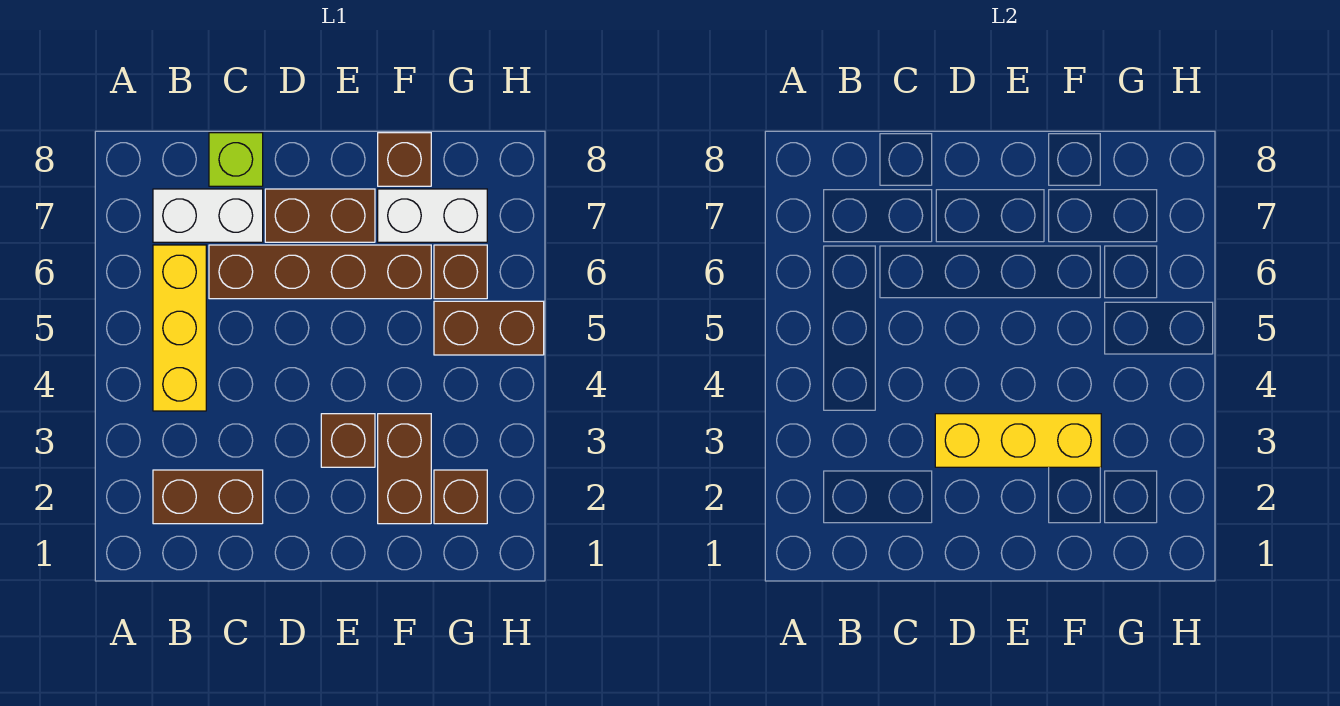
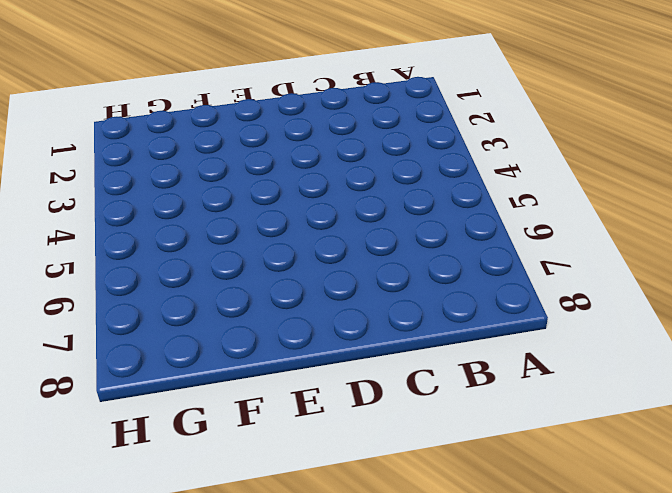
none -> brown brick B2:C2 level 1
none -> yellow brick B4:B6 level 1
none -> white brick B7:C7 level 1

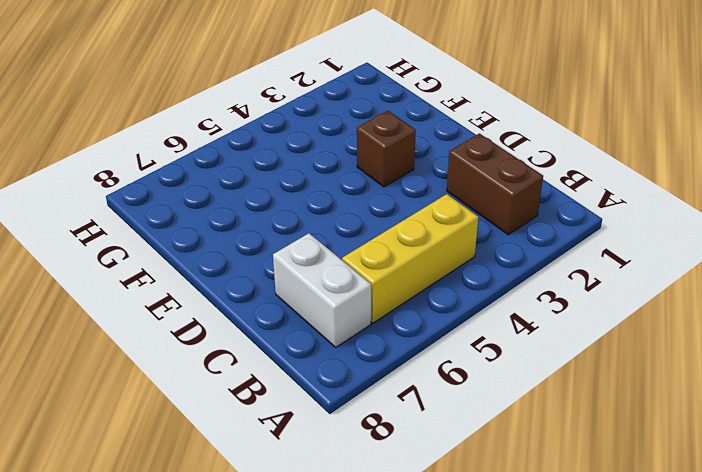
none -> brown brick C6:F6 level 1
none -> lime brick C8 level 1
none -> brown brick D7:E7 level 1

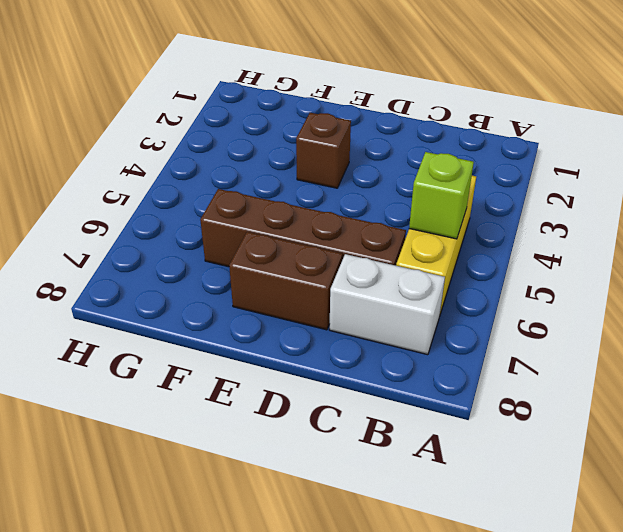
lime brick B5 level 2 -> lime brick C8 level 1
none -> brown brick B2:C2 level 1
none -> brown brick F2:F3 level 1
none -> white brick F7:G7 level 1

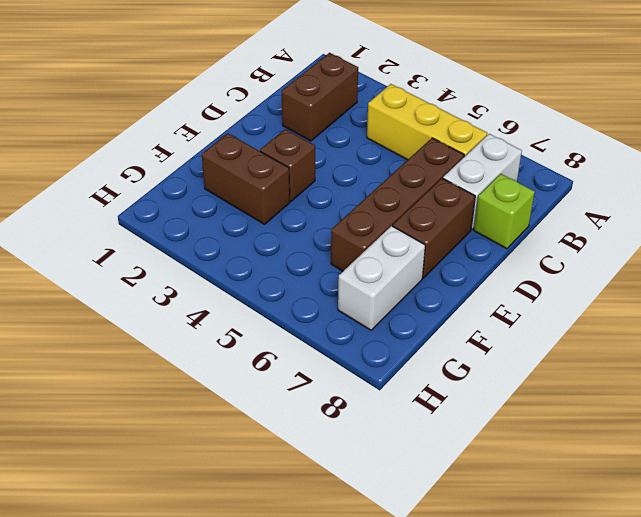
none -> brown brick F8 level 1
none -> brown brick G2 level 1
none -> brown brick G5:H5 level 1

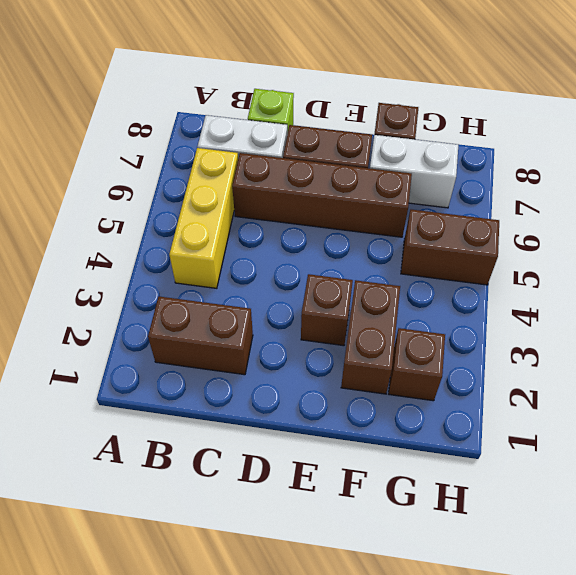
none -> brown brick G6 level 1
none -> yellow brick D3:F3 level 2

